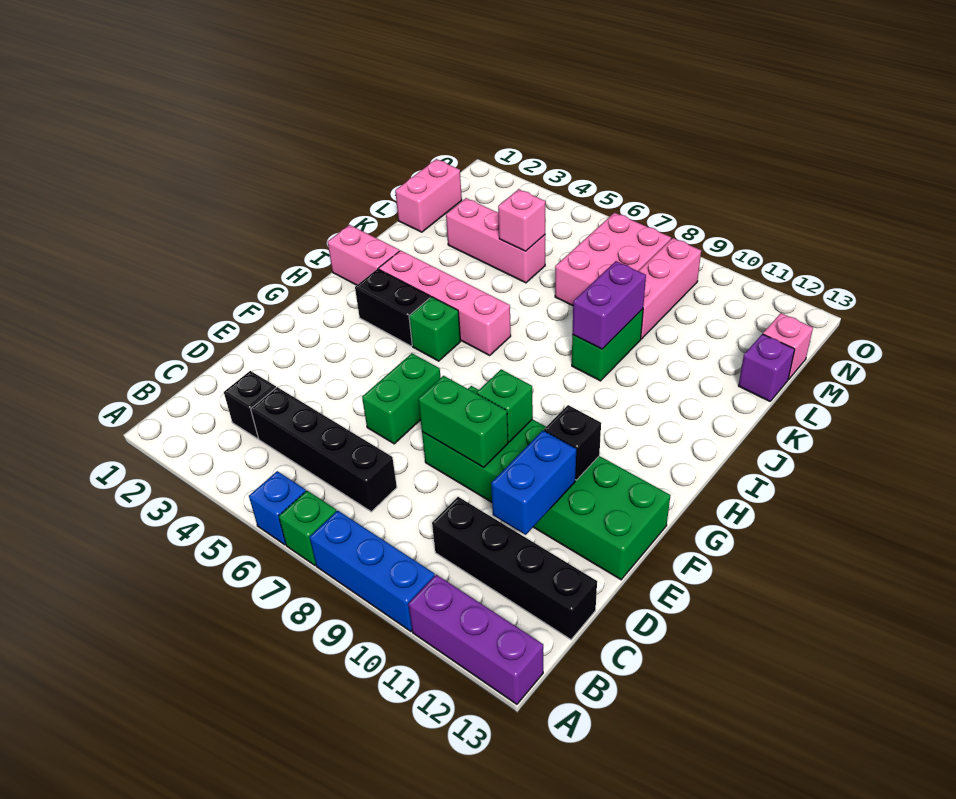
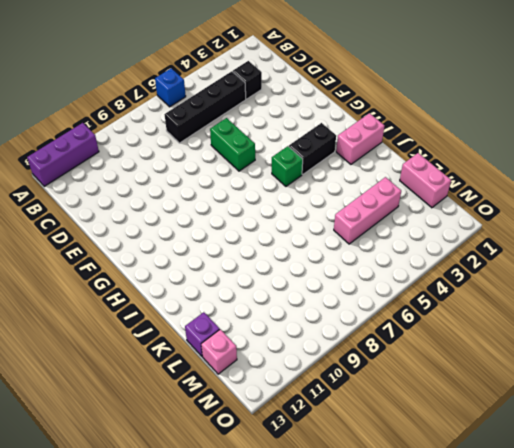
none -> green brick A7 level 1
none -> blue brick A8:A10 level 1
none -> black brick C10:C13 level 1

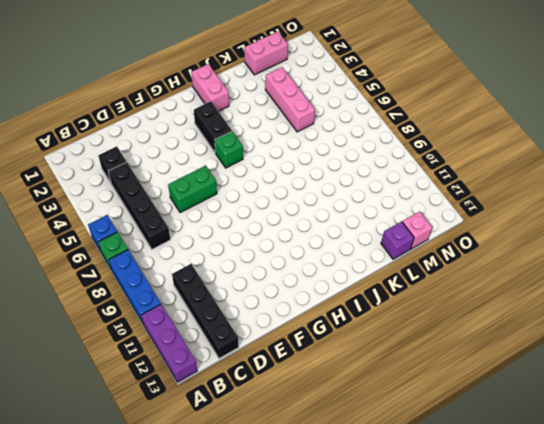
none -> green brick E8:F13 level 1
none -> pink brick I3:I6 level 1
none -> green brick J9:K9 level 1

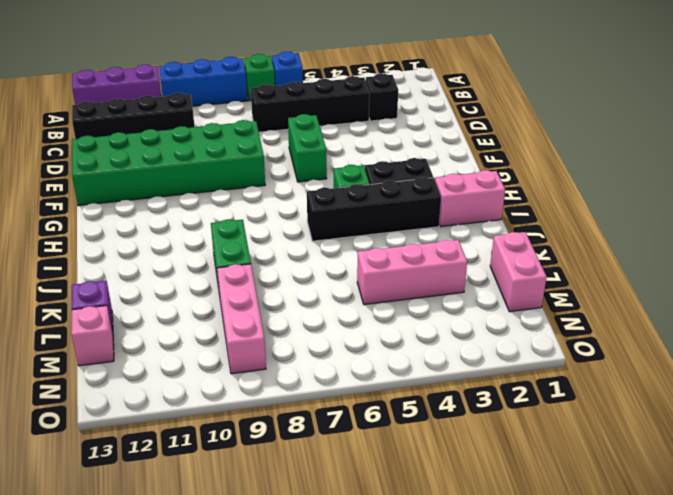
black brick I3:I6 level 1 -> pink brick I3:I6 level 1
none -> pink brick L7:N8 level 1
none -> blue brick D11:E11 level 2
none -> green brick E8:E9 level 2

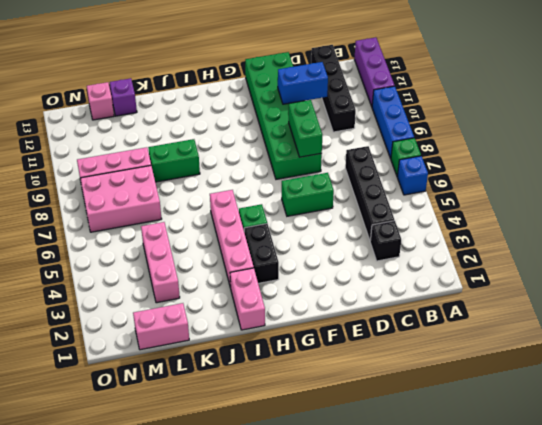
none -> green brick F9 level 2
none -> black brick F11 level 2
none -> purple brick J9:K9 level 2

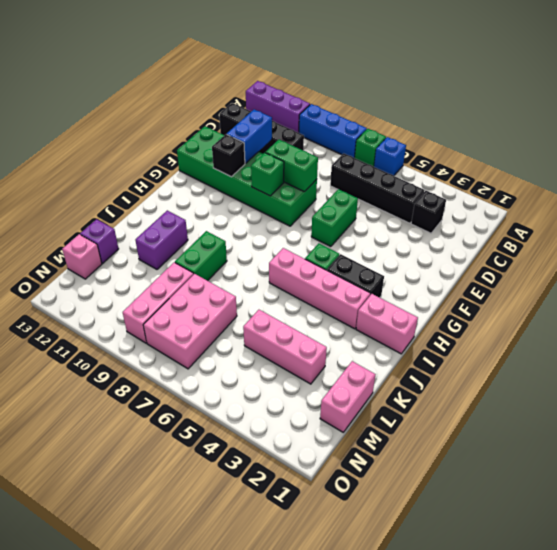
purple brick J11:K11 level 1 -> purple brick J9:K9 level 2
none -> pink brick L5 level 2

